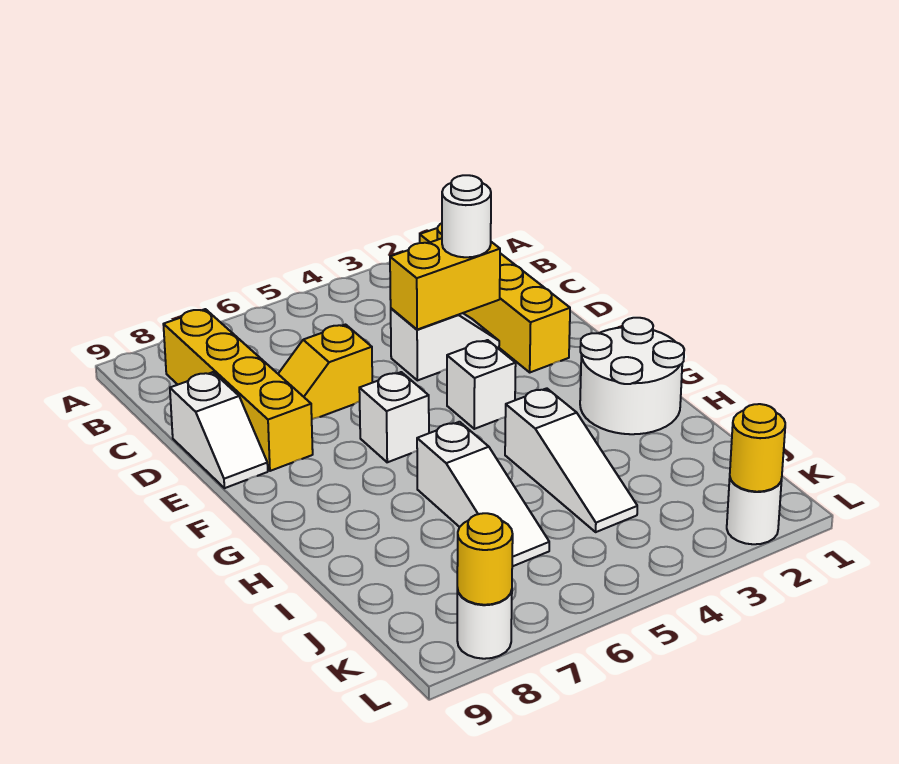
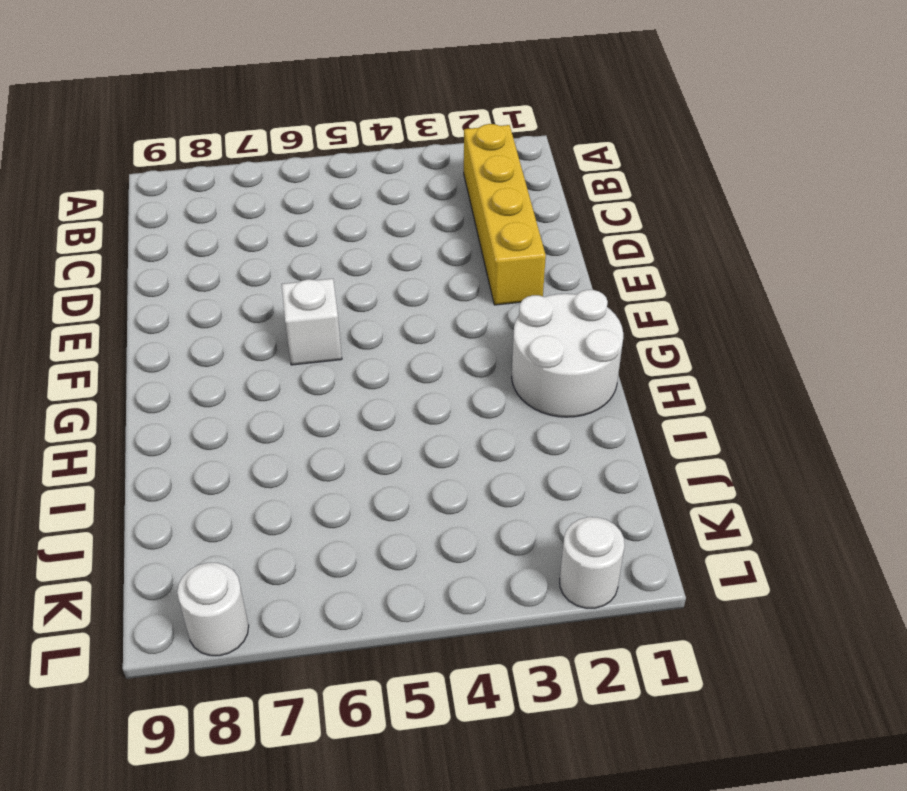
none -> yellow brick B8:E8 level 1
none -> white slope D3:D4 level 1 top 4
none -> yellow slope D6:D7 level 1 top 6

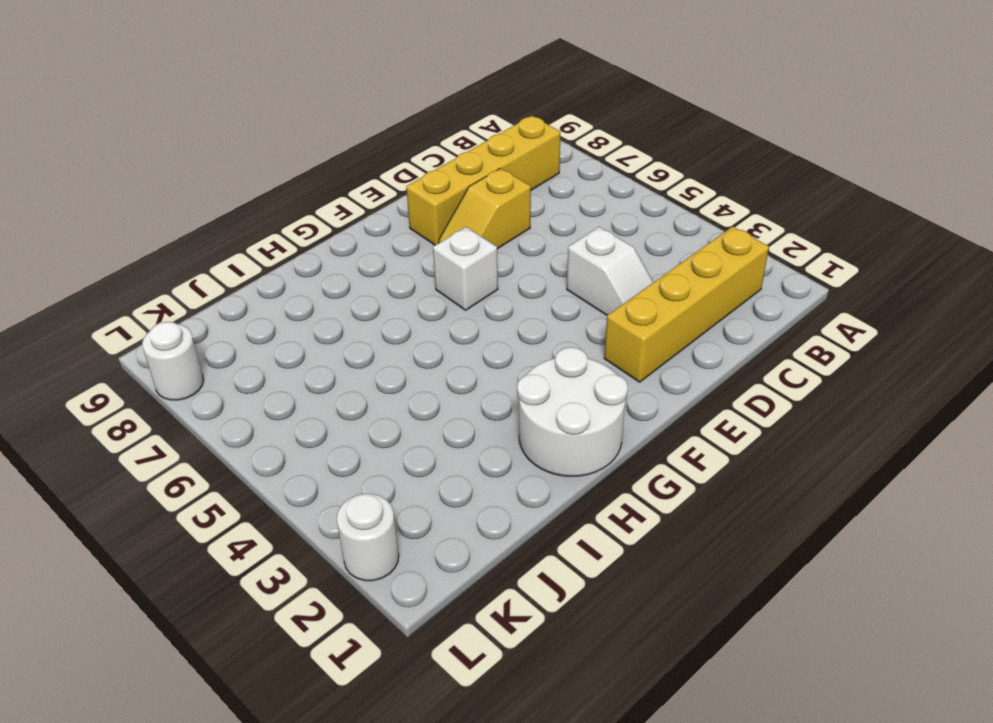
yellow slope D7:E7 level 1 top D -> yellow slope D6:D7 level 1 top 6
none -> white slope D9:E9 level 1 top D
none -> white brick F4 level 1
none -> white slope H4:J4 level 1 top H

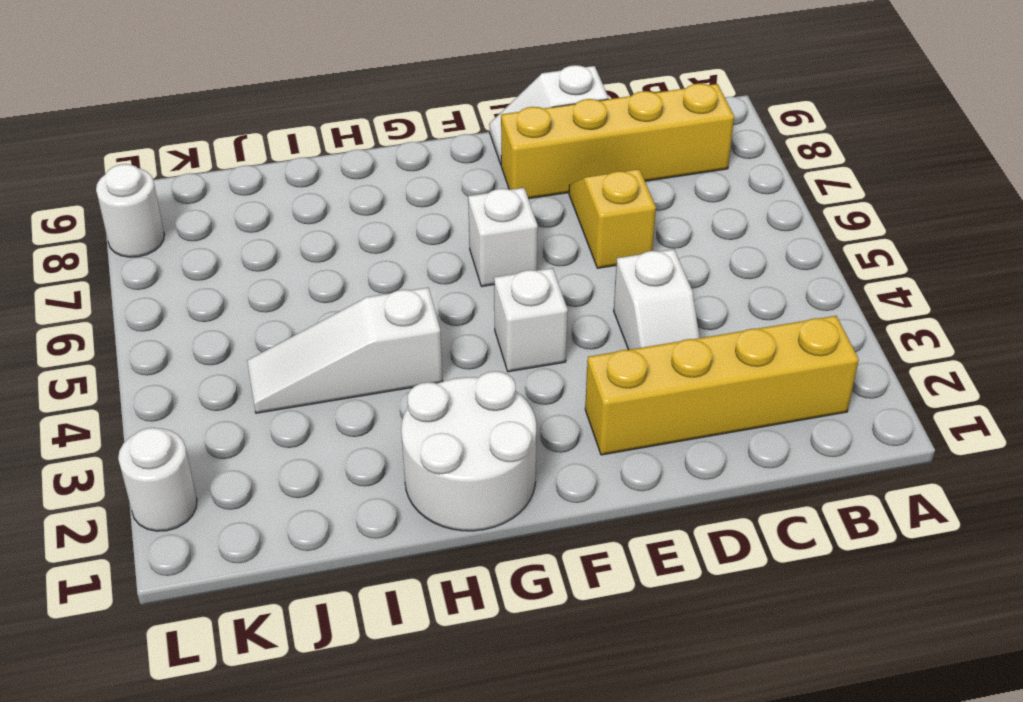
none -> white slope H6:J6 level 1 top H
none -> yellow brick D3:D4 level 2
none -> yellow round brick L2 level 2

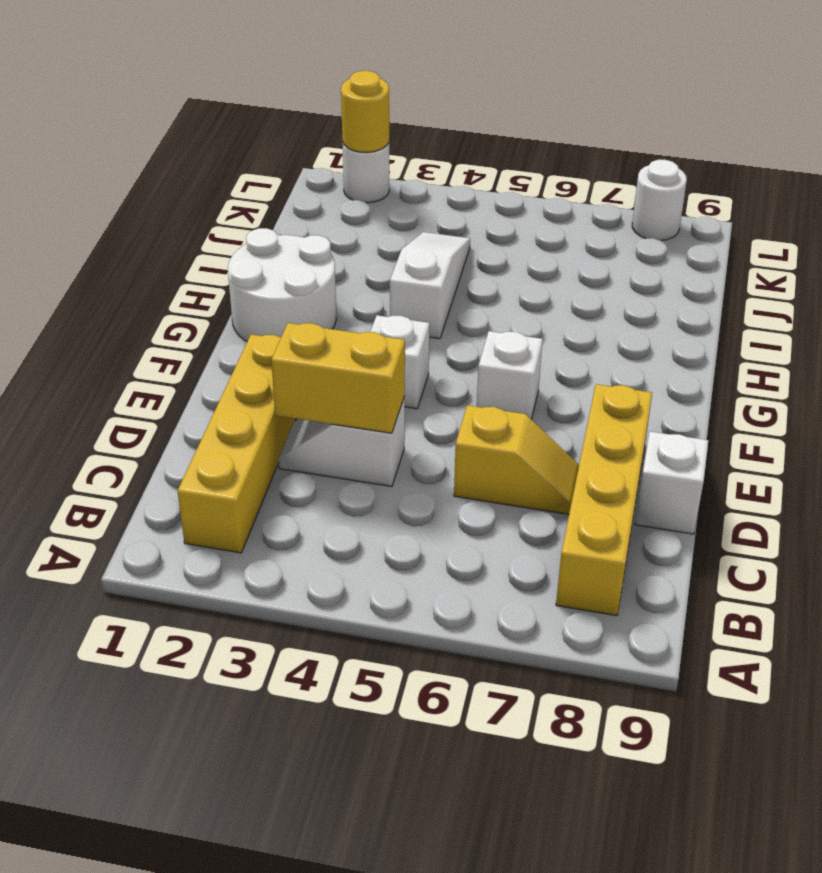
none -> white slope H6:J6 level 1 top H
none -> yellow round brick L8 level 2
none -> white round brick D3 level 3

